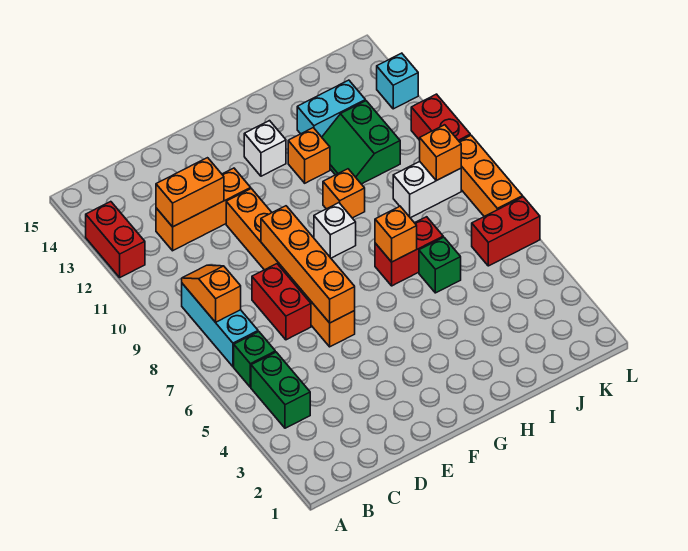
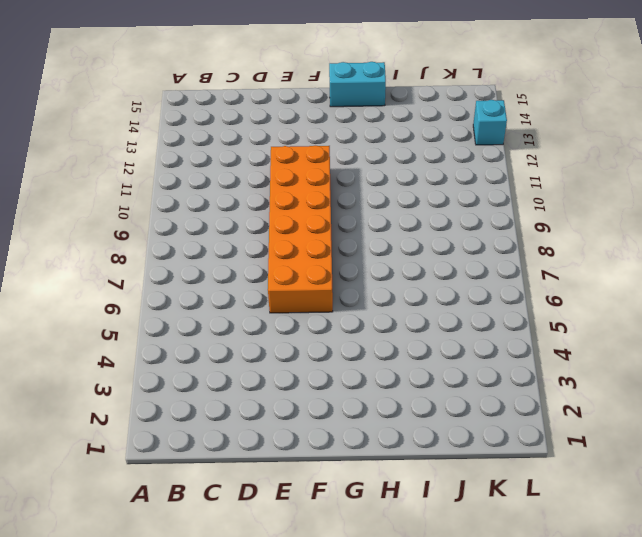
orange brick E6:F11 level 1 -> orange brick E6:E11 level 1
cyan brick G15:H15 level 1 -> cyan brick I13:J13 level 1
none -> red brick A12:A13 level 1
none -> green brick B4:B5 level 1
none -> green brick B6 level 1

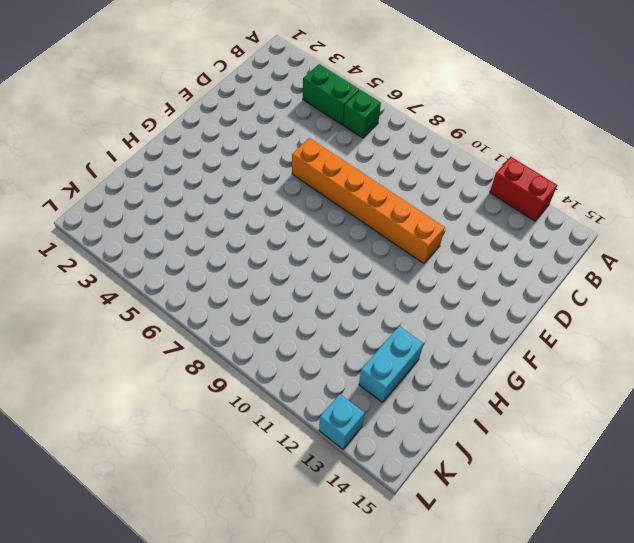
none -> cyan brick B7:B9 level 1
none -> orange brick C12:E12 level 1
none -> red brick D7:D8 level 1

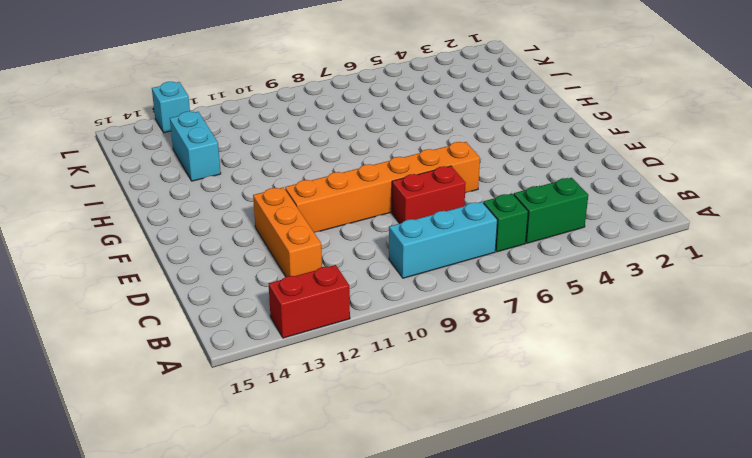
none -> white brick G9 level 1
none -> white brick G13 level 1
none -> red brick H7:I7 level 1

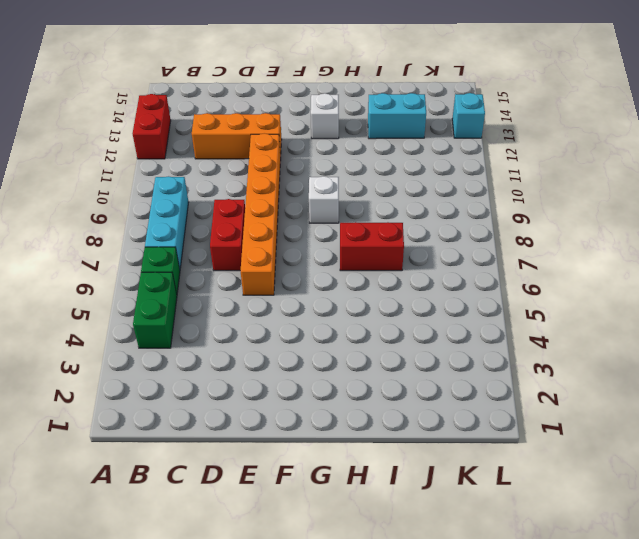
none -> orange brick H10 level 1
none -> orange brick H12 level 1
none -> green brick I6 level 1

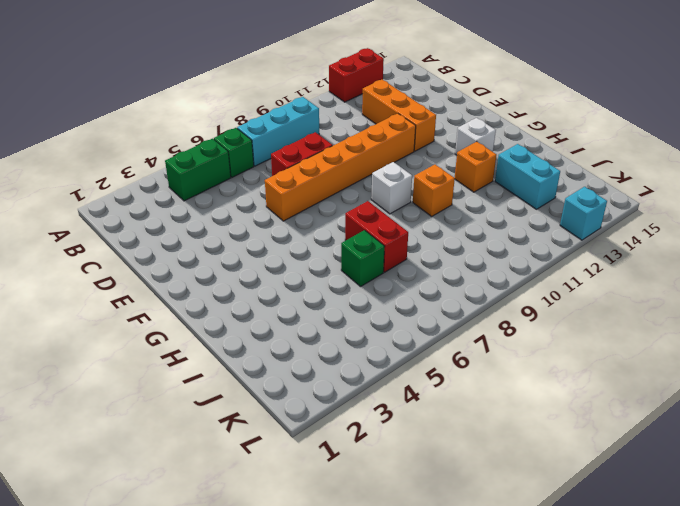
none -> green slope I11:J12 level 1 top J
none -> white brick J9:K9 level 1
none -> red brick K6:L6 level 1

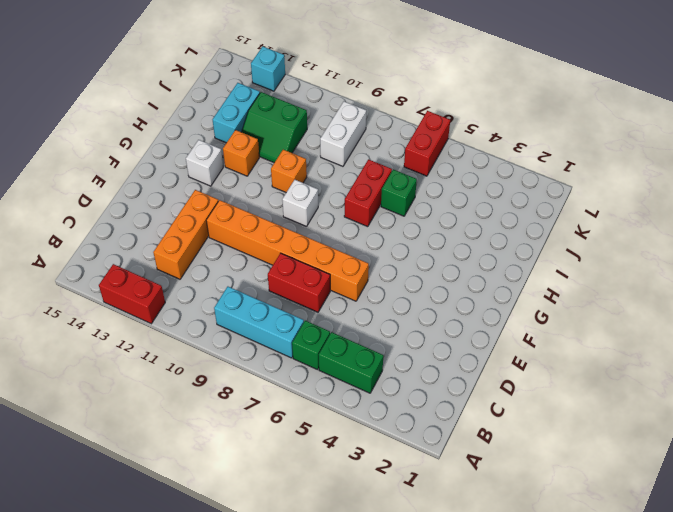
none -> orange brick L7:L9 level 1
none -> red brick L10:L11 level 1
none -> orange slope B8:B9 level 2 top 8

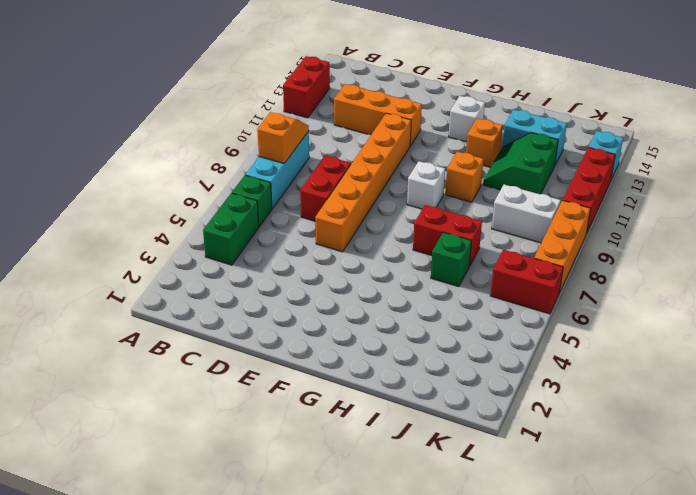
red brick L10:L12 level 1 -> red brick L10:L11 level 1
none -> orange brick C12:D12 level 2
none -> orange brick E6:E9 level 2
none -> orange brick H7 level 2

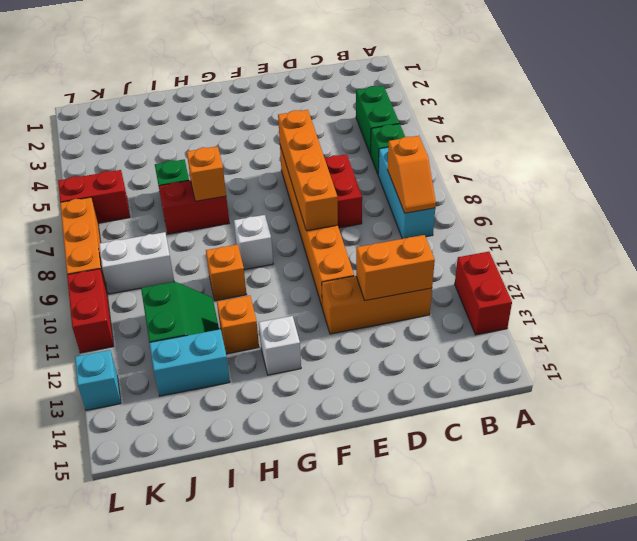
none -> orange brick K9 level 2

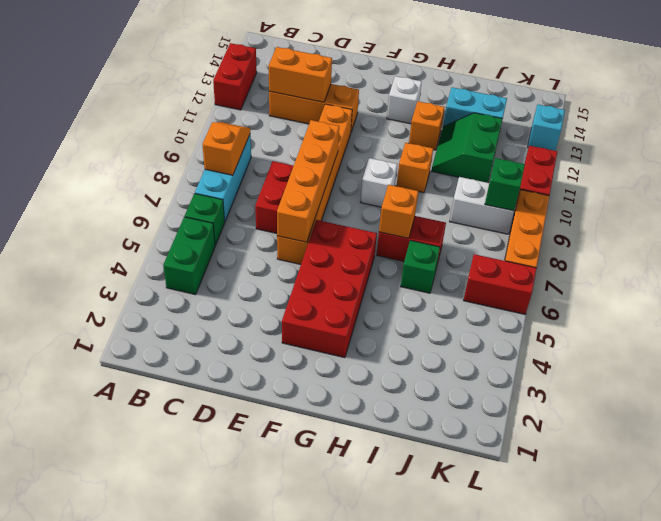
red brick F3:G6 level 1 -> none
green brick K9 level 2 -> orange brick K9 level 2

